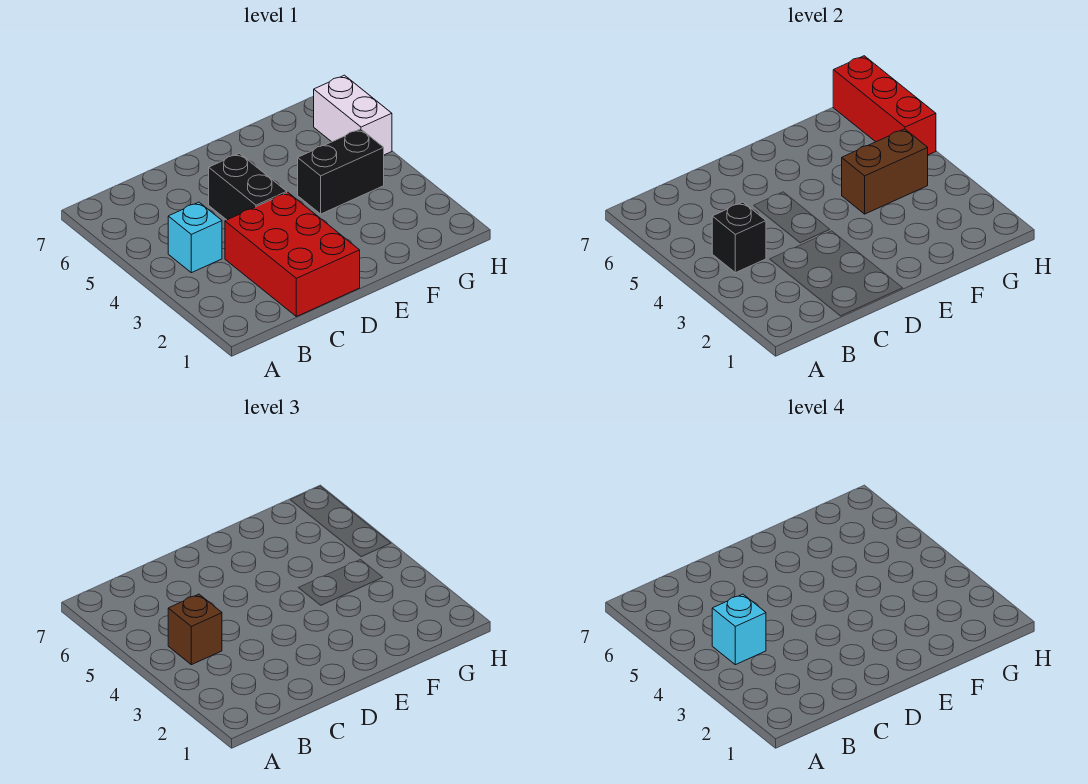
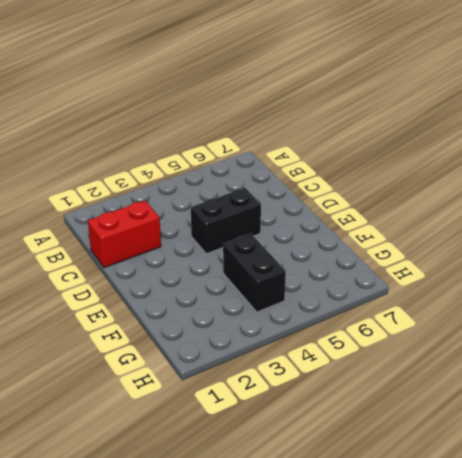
red brick C1:C2 level 1 -> red brick C1:D3 level 1
none -> cyan brick B4 level 1
none -> white brick H5:H6 level 1

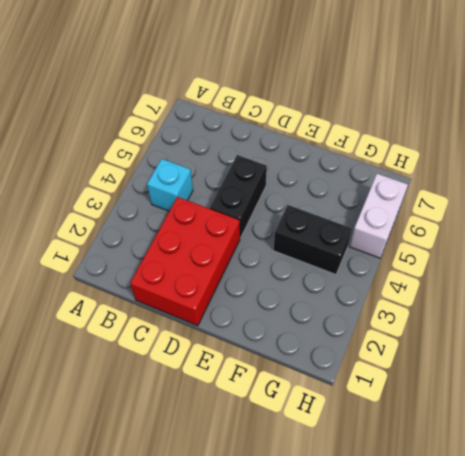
none -> black brick B4 level 2
none -> brown brick F4:G4 level 2

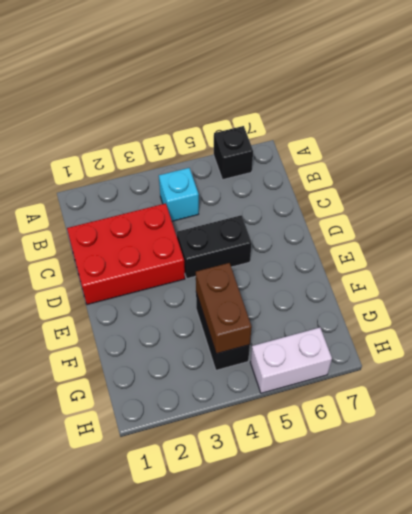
black brick A6 level 1 -> black brick B4 level 2
none -> red brick H5:H7 level 2
none -> brown brick B4 level 3

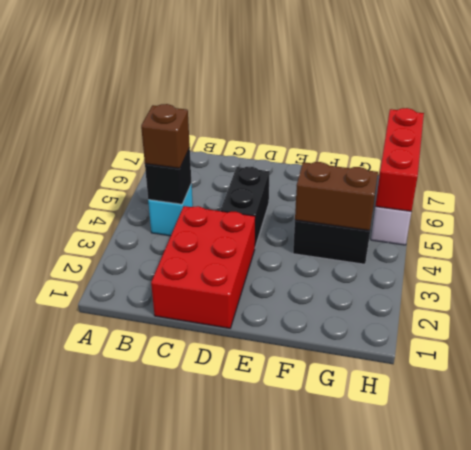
none -> cyan brick B4 level 4

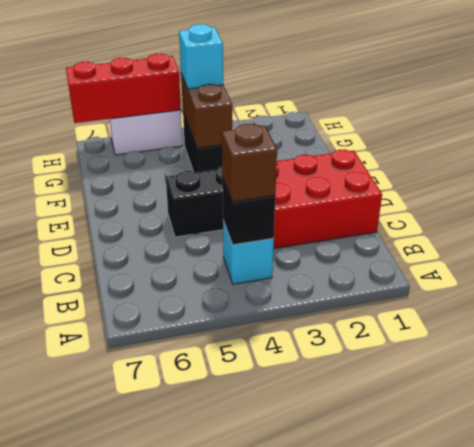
cyan brick G4 level 3 -> cyan brick B4 level 4

